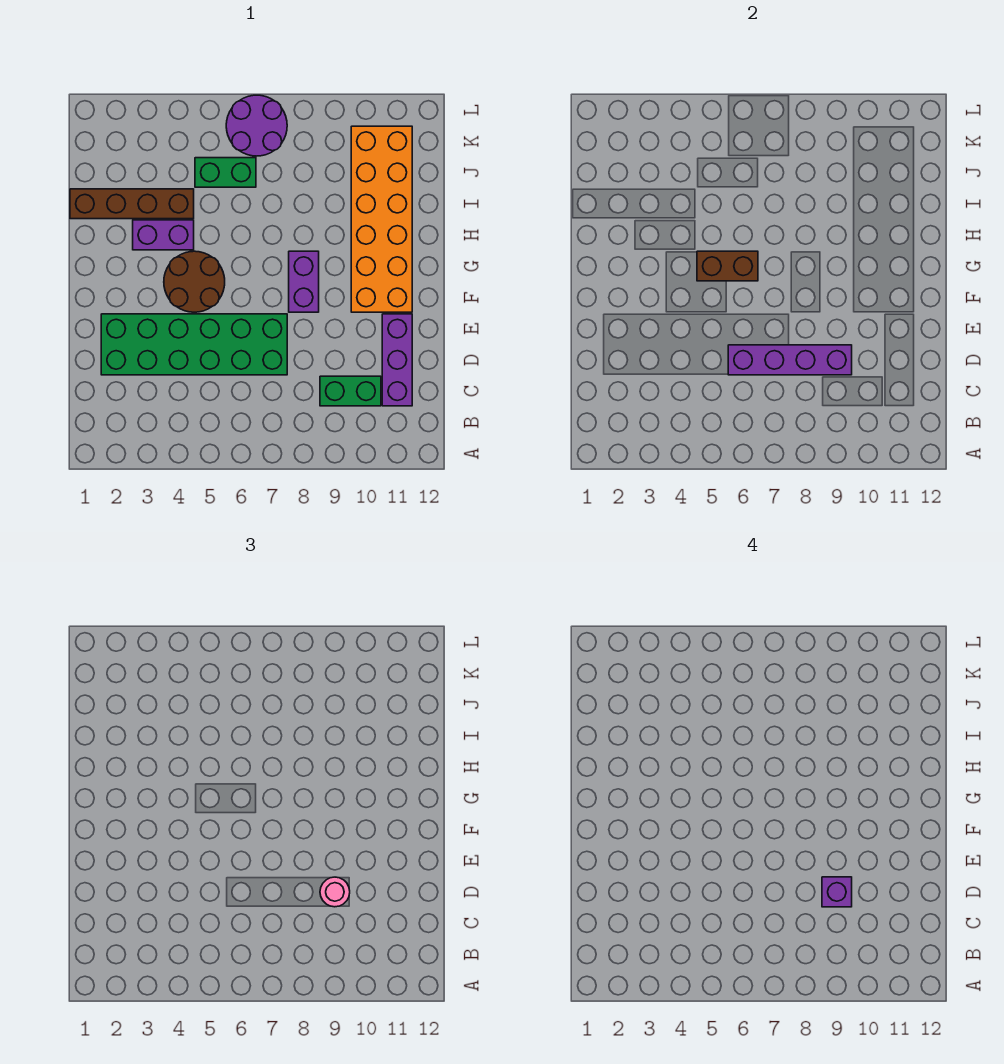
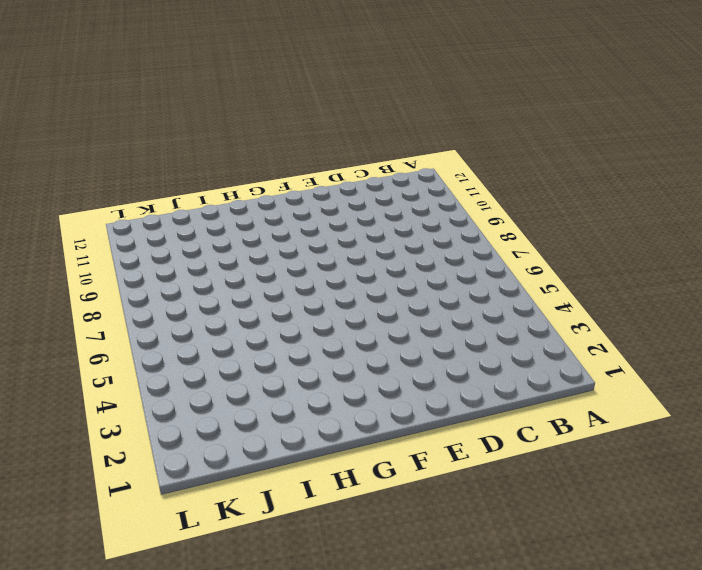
none -> green brick C9:C10 level 1
none -> purple brick C11:E11 level 1
none -> green brick D2:E7 level 1

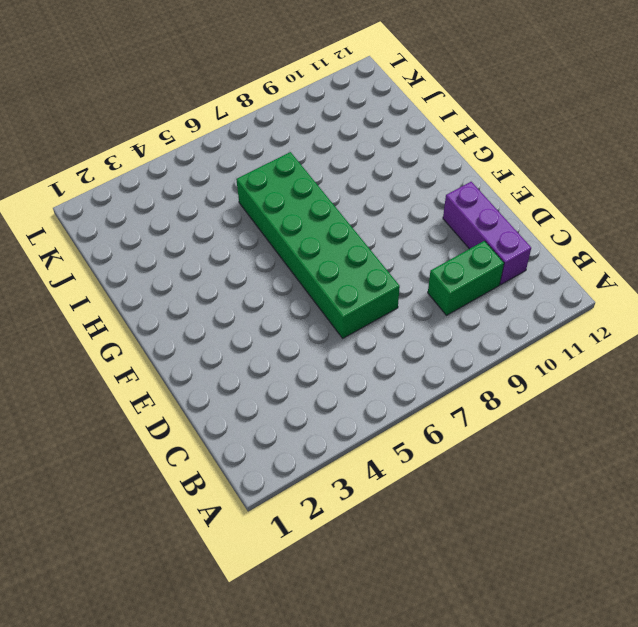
green brick D6:I7 level 1 -> green brick D2:E7 level 1
none -> brown round brick F4:G5 level 1
none -> purple brick F8:G8 level 1
none -> orange brick F10:K11 level 1

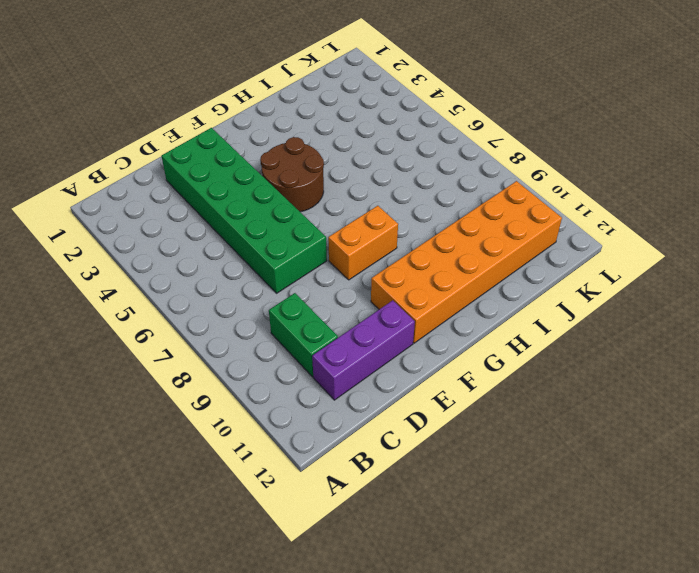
orange brick F8:G8 level 1 -> purple brick F8:G8 level 1
none -> purple brick H3:H4 level 1
none -> brown brick I1:I4 level 1
none -> green brick J5:J6 level 1

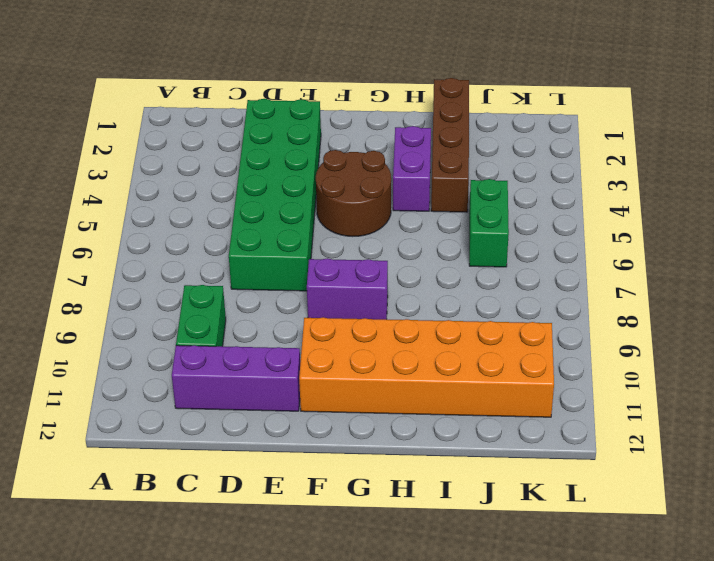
none -> purple round brick K6:L7 level 1
none -> purple brick D6:D9 level 2
none -> brown brick G5:G6 level 2

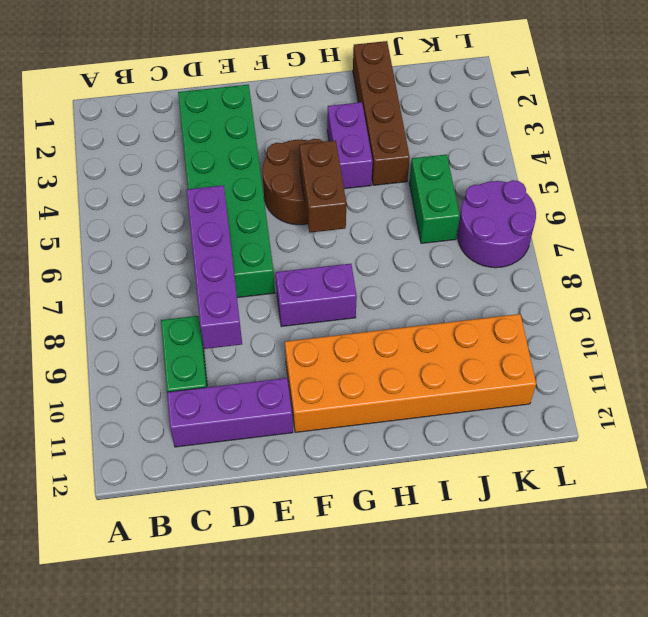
none -> pink round brick D9 level 3
none -> purple brick D9 level 4

